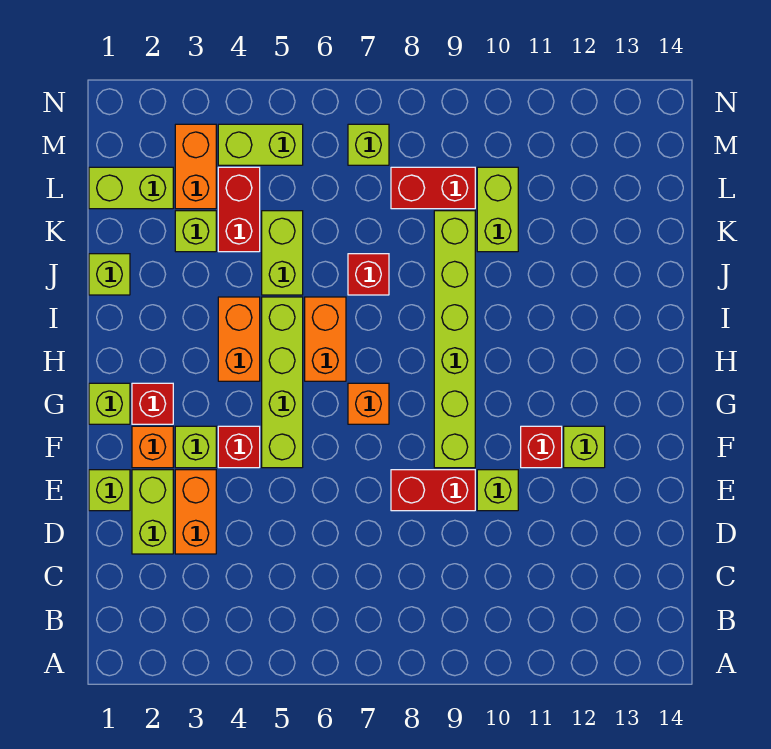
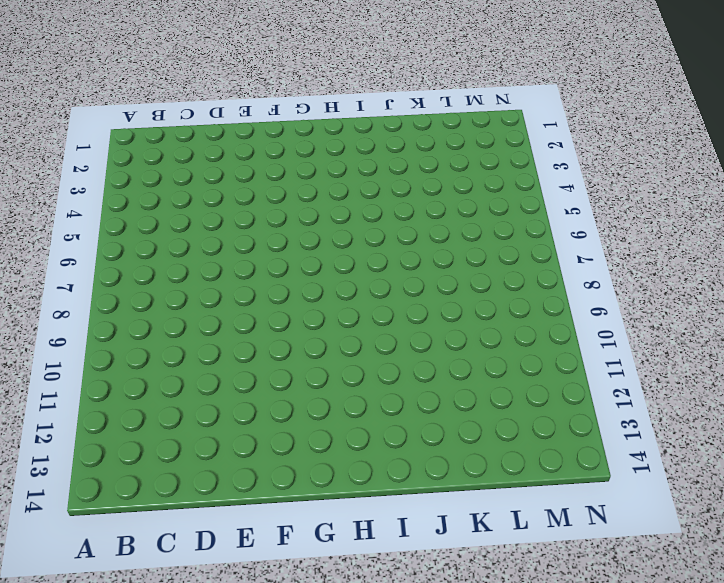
none -> lime brick D2:E2 level 1
none -> orange brick D3:E3 level 1
none -> lime brick E1 level 1

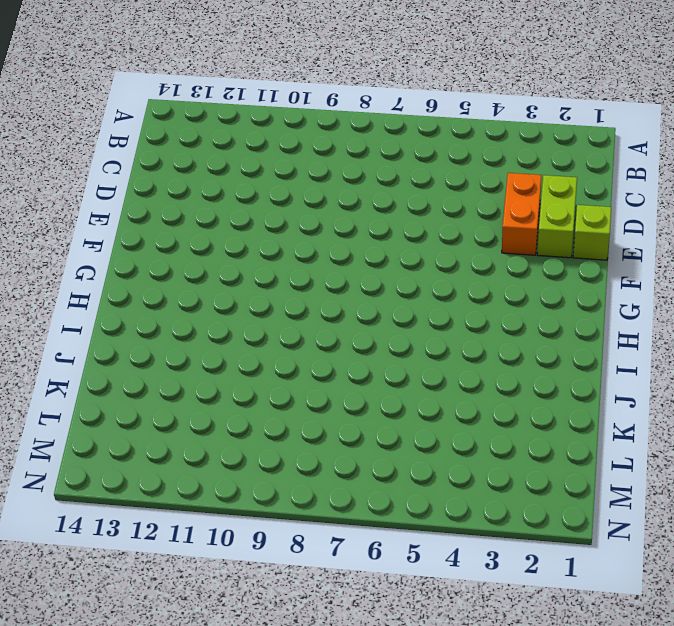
none -> red brick E8:E9 level 1
none -> lime brick E10 level 1
none -> orange brick F2 level 1

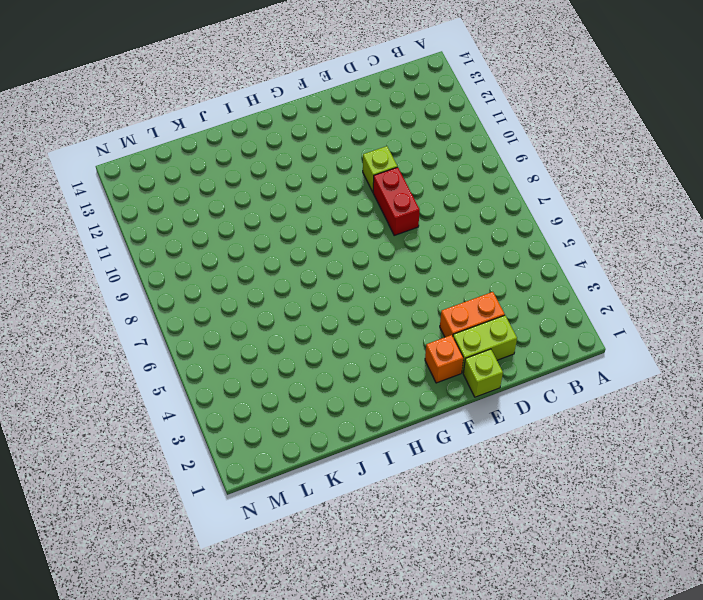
none -> lime brick F3 level 1
none -> red brick F4 level 1
none -> lime brick F5:I5 level 1

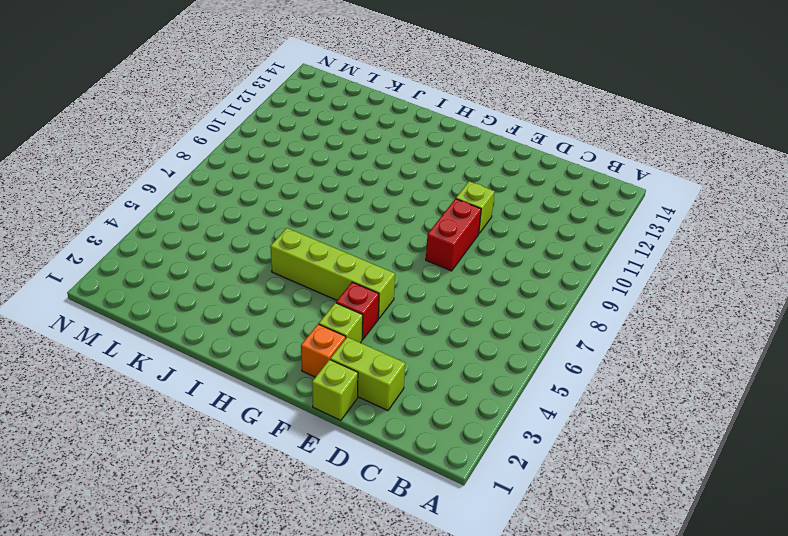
none -> orange brick D3:E3 level 1
none -> lime brick F9:K9 level 1
none -> red brick F11 level 1

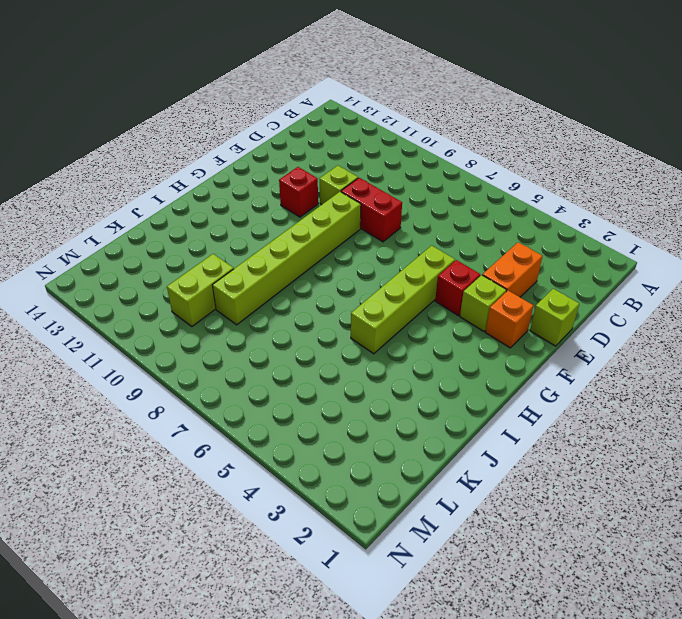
none -> lime brick D2:E2 level 1
none -> lime brick F12 level 1
none -> lime brick G1 level 1

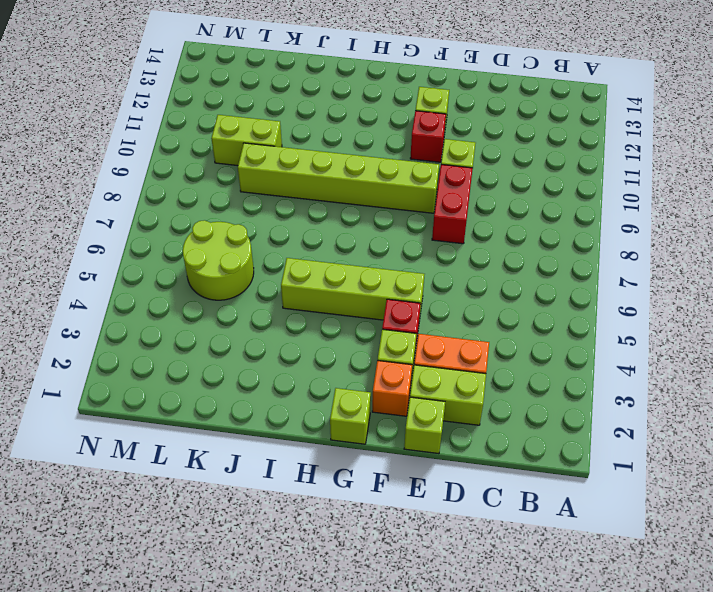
lime round brick K5:L6 level 1 -> lime brick J5:K5 level 1
none -> red brick G2 level 1
none -> orange brick G7 level 1
none -> orange brick H4:I4 level 1

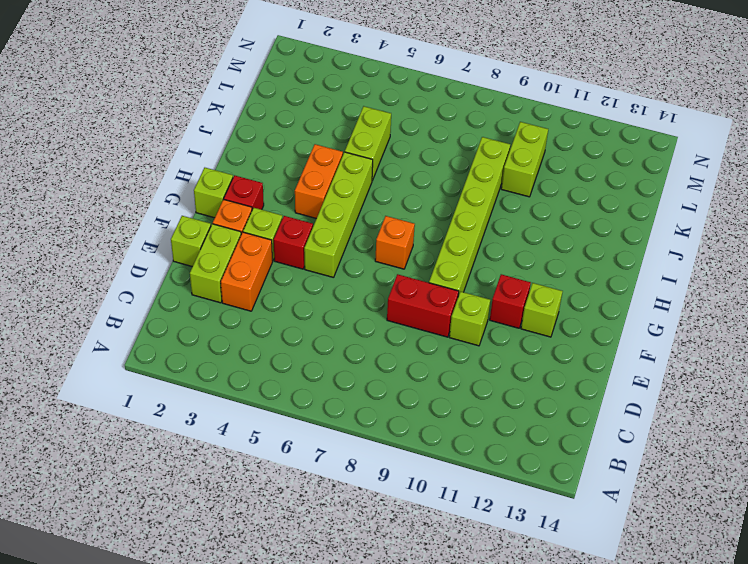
none -> orange brick H6:I6 level 1
none -> lime brick J1 level 1
none -> red brick J7 level 1

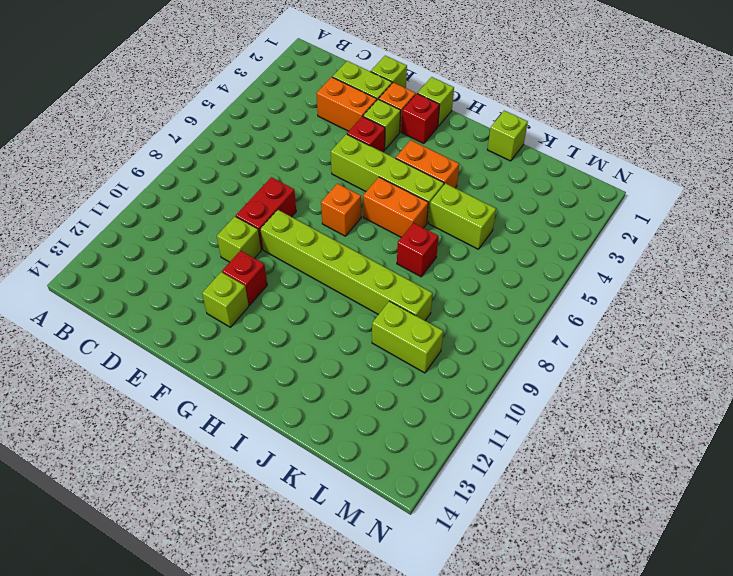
none -> lime brick K3 level 1
none -> red brick K4:L4 level 1
none -> lime brick L1:L2 level 1

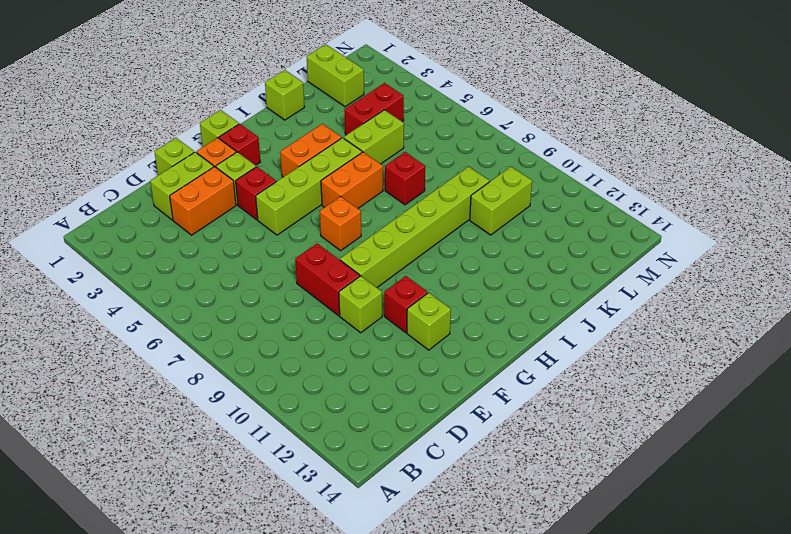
none -> lime brick K3 level 1
none -> orange brick L3:M3 level 1
none -> red brick L8:L9 level 1

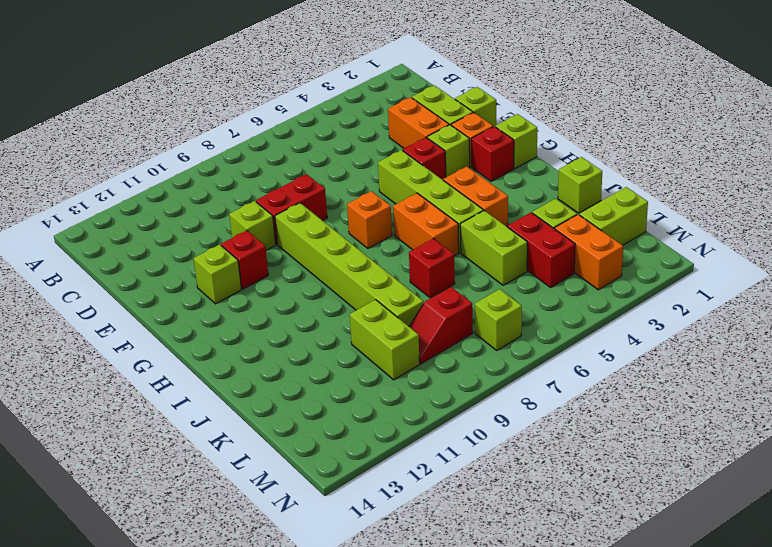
red slope L8:L9 level 1 top 8 -> red brick L8:L9 level 1
none -> lime brick M4:M5 level 1

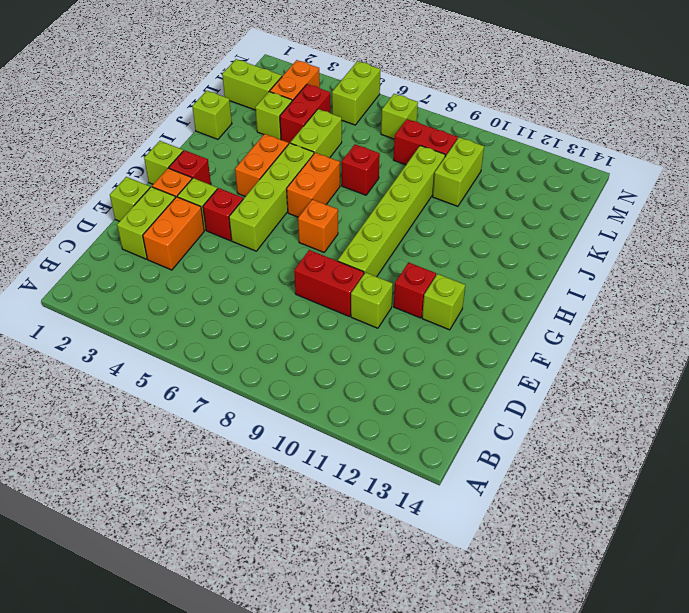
lime brick M5:N5 level 1 -> lime brick M4:M5 level 1

